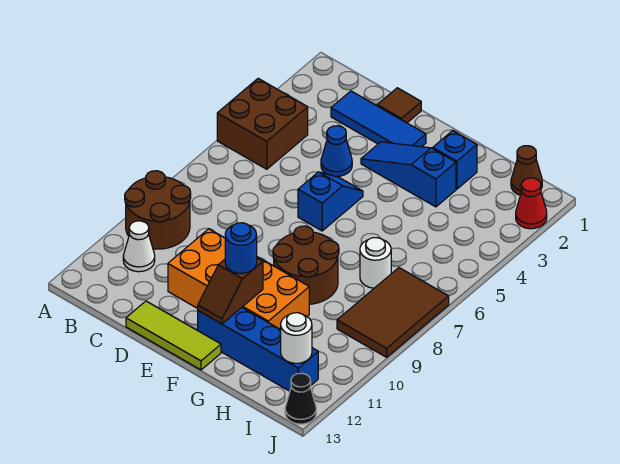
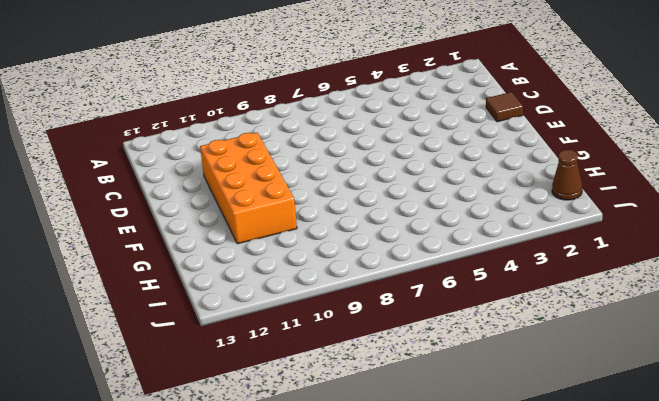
none -> brown brick A4:B5 level 1
none -> brown round brick A9:B10 level 1
none -> white cone B11 level 1

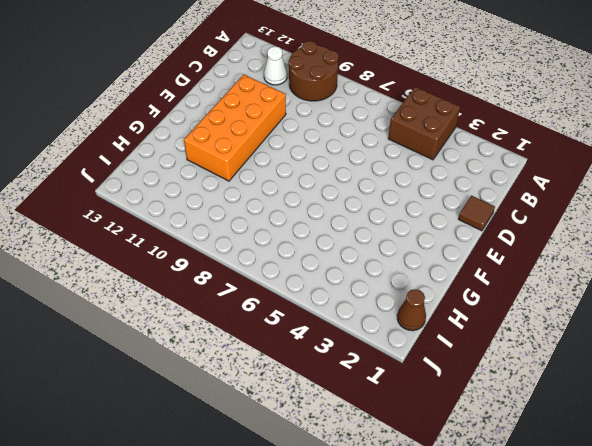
none -> blue tile C2:E2 level 1
none -> blue cone D4 level 1
none -> lime tile D13:F13 level 1

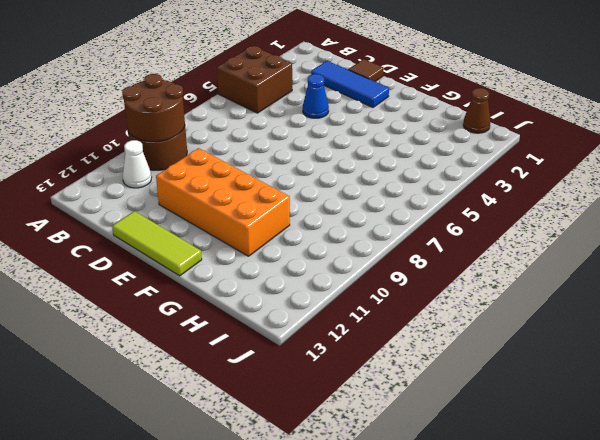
brown round brick A9:B10 level 2 -> brown round brick F8:G9 level 1
none -> blue slope E3:G3 level 1 top G
none -> blue slope E5:E6 level 1 top 6
none -> blue brick F12:I12 level 1

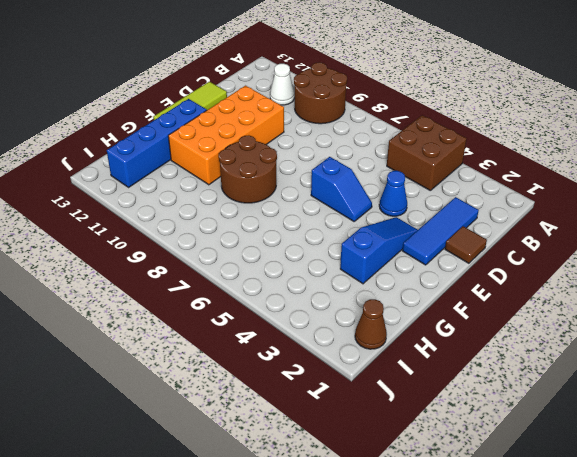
none -> blue brick G2 level 1
none -> white round brick H7 level 1
none -> brown tile I7:J9 level 1

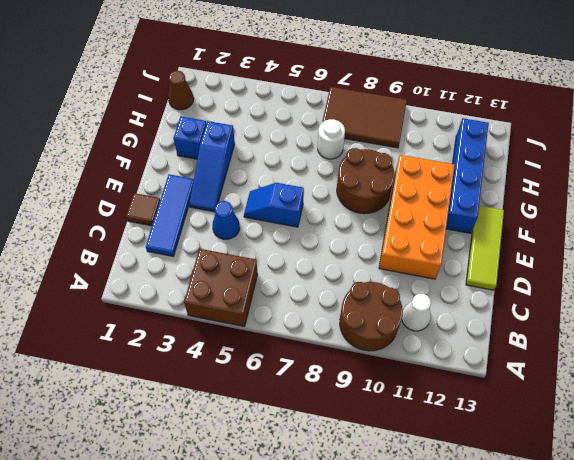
none -> red cone J2 level 1
none -> black cone J13 level 1
none -> brown slope F11:F12 level 2 top 11

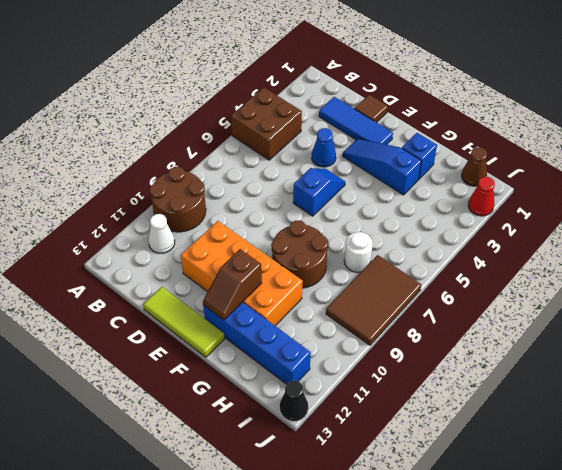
none -> white round brick I12 level 2
none -> blue round brick F11 level 3

